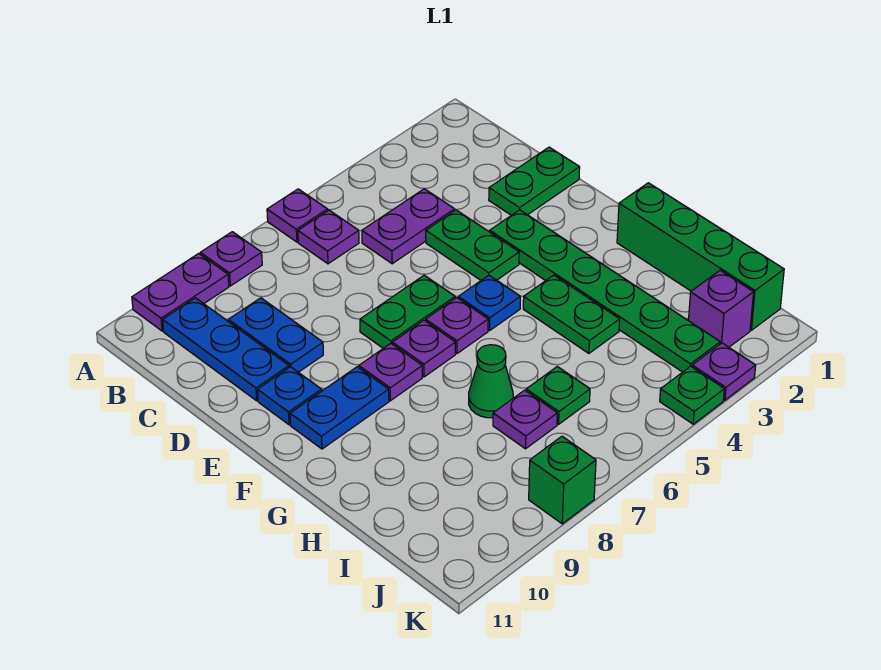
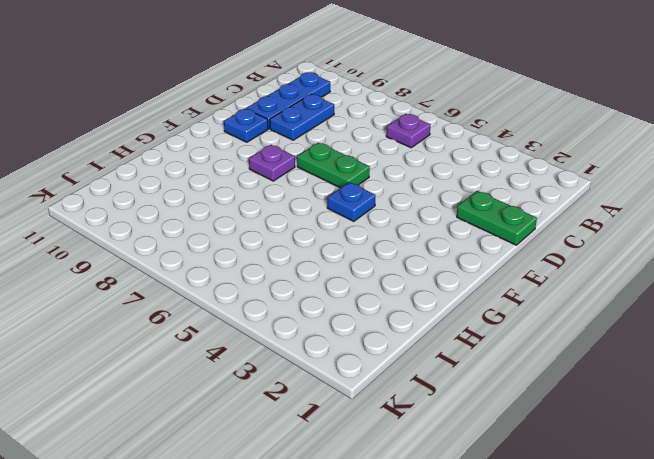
none -> purple plate A6 level 1
none -> purple plate A8 level 1
none -> purple plate A9:A10 level 1

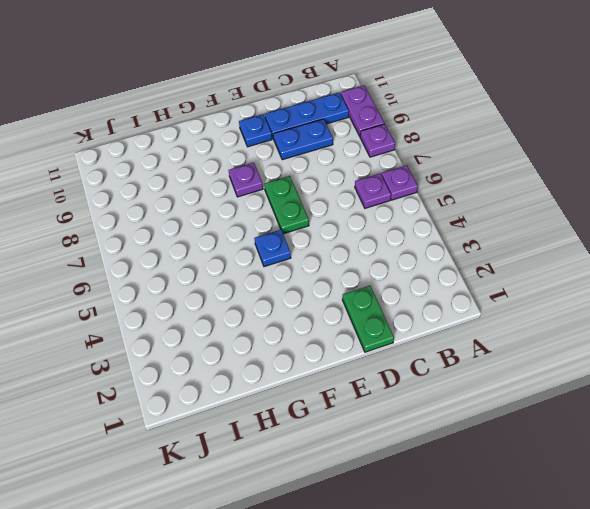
none -> purple plate C4:C5 level 1
none -> green plate D4:E4 level 1
none -> green plate E3:J3 level 1

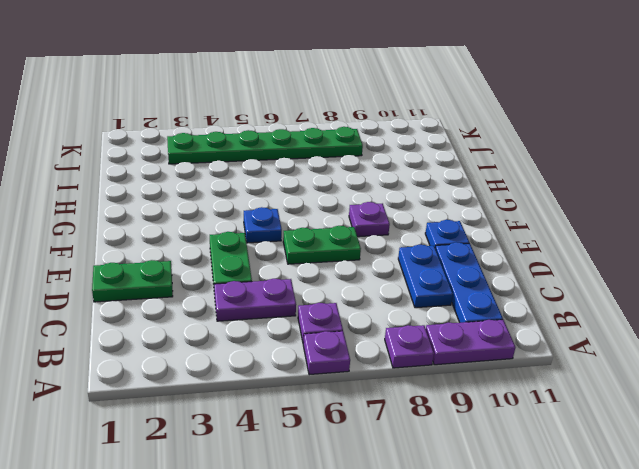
green plate J3:J8 level 1 -> green plate E3:J3 level 1
none -> purple plate F6 level 1
none -> purple plate F7 level 1
none -> blue plate F9:F10 level 1

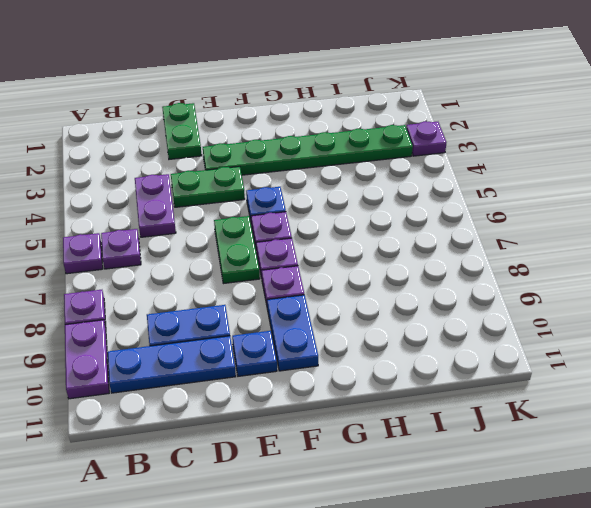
none -> green brick G1:J1 level 1
none -> green plate G4:H4 level 1
none -> green cone H7 level 1

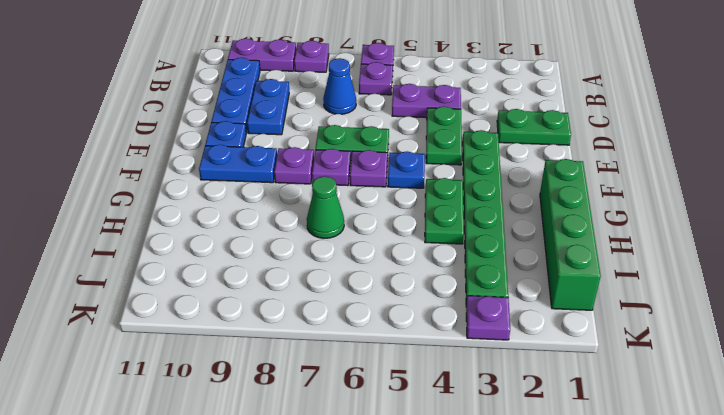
blue cone C7 level 1 -> none
none -> green plate I6 level 1
none -> purple plate I7 level 1
none -> purple brick J2 level 1

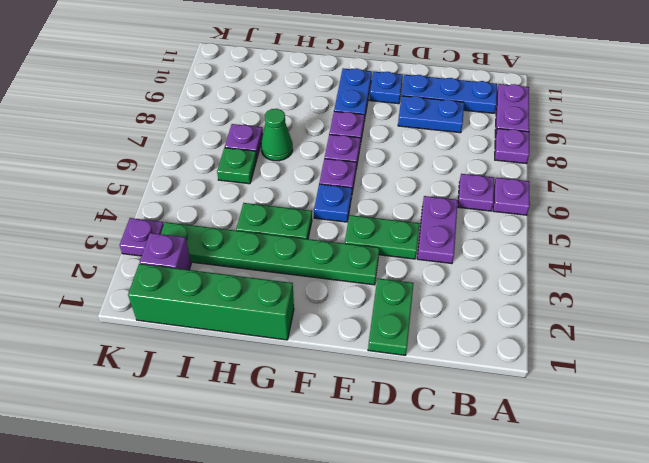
none -> green plate E6:E7 level 1
none -> green plate K4 level 1
none -> green brick K8 level 1

